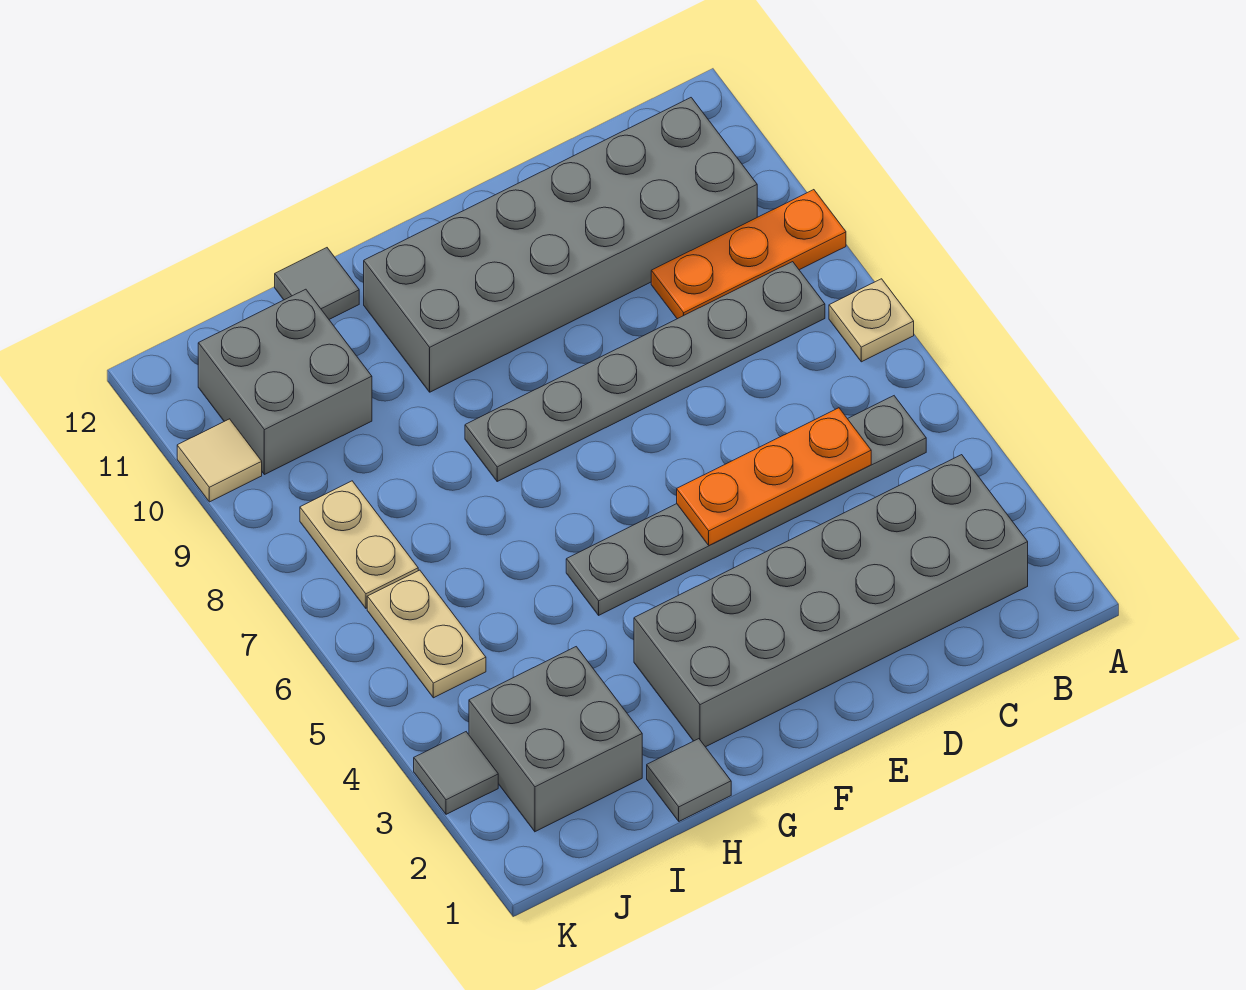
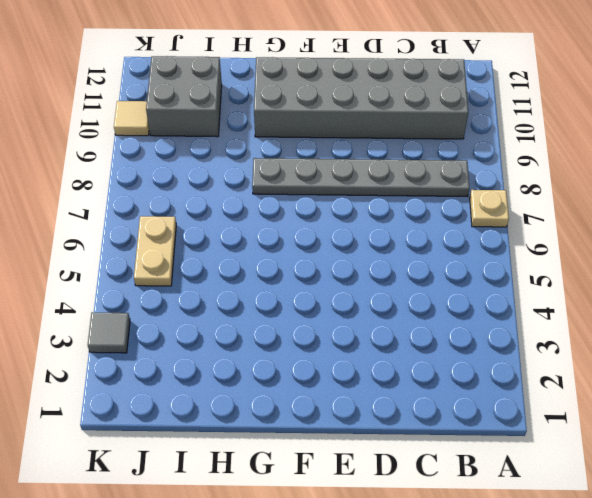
none -> orange plate A9:C9 level 1
none -> grey brick B2:G3 level 1
none -> grey plate B5:G5 level 1

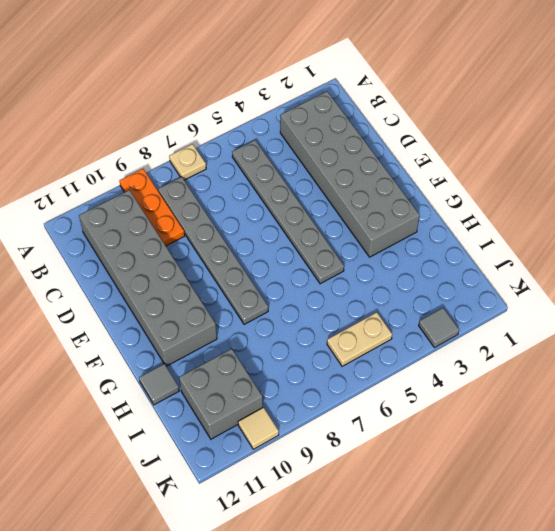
none -> grey tile H1 level 1
none -> grey brick I2:J3 level 1
none -> tan plate J7:J8 level 1

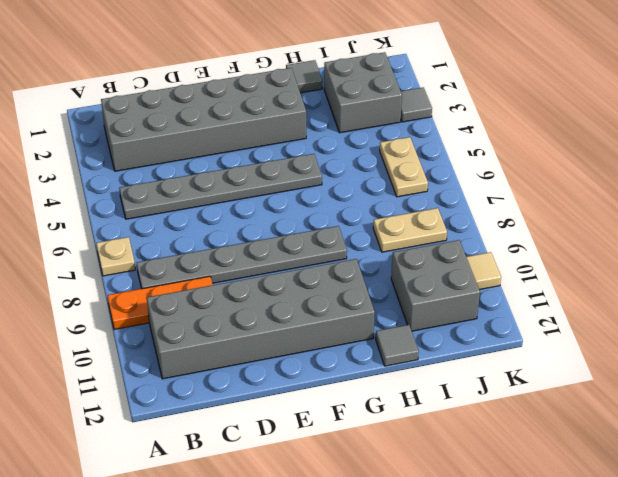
tan plate I8:J8 level 1 -> tan plate J7:J8 level 1
none -> orange plate C5:E5 level 2

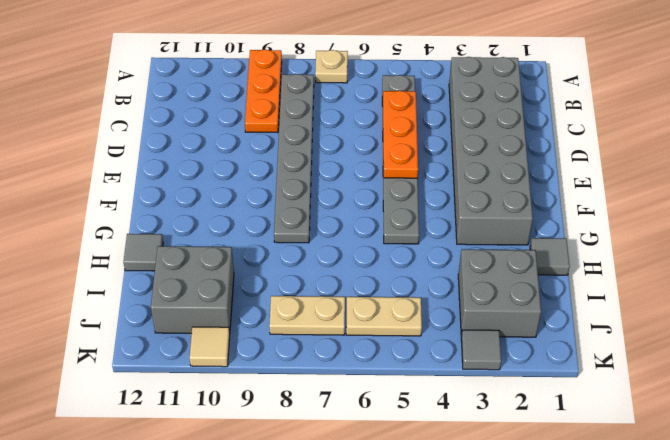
none -> grey brick B10:G11 level 1

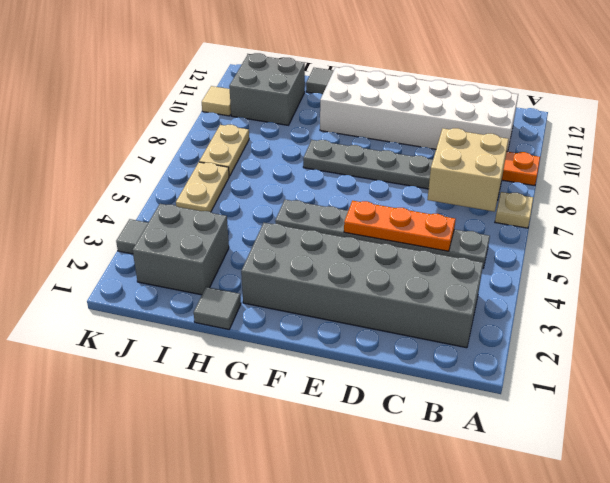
tan brick B7:C8 level 2 -> none
white brick B10:G11 level 1 -> grey brick B10:G11 level 1

